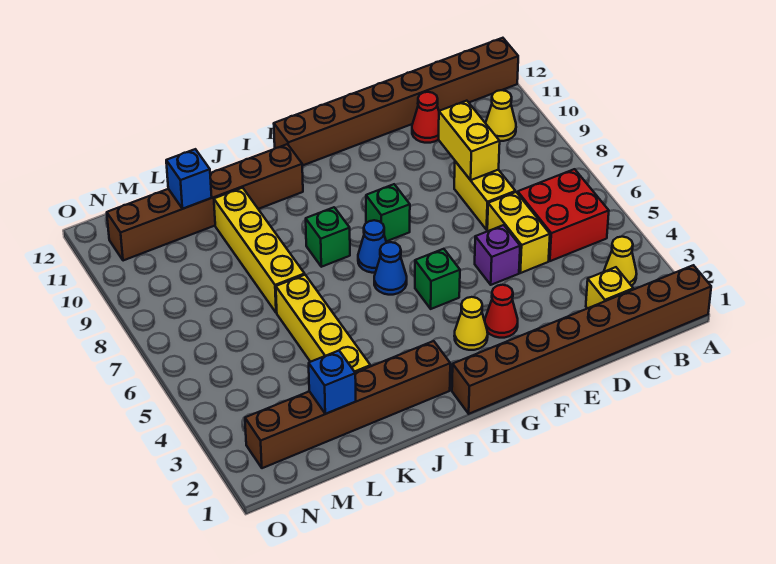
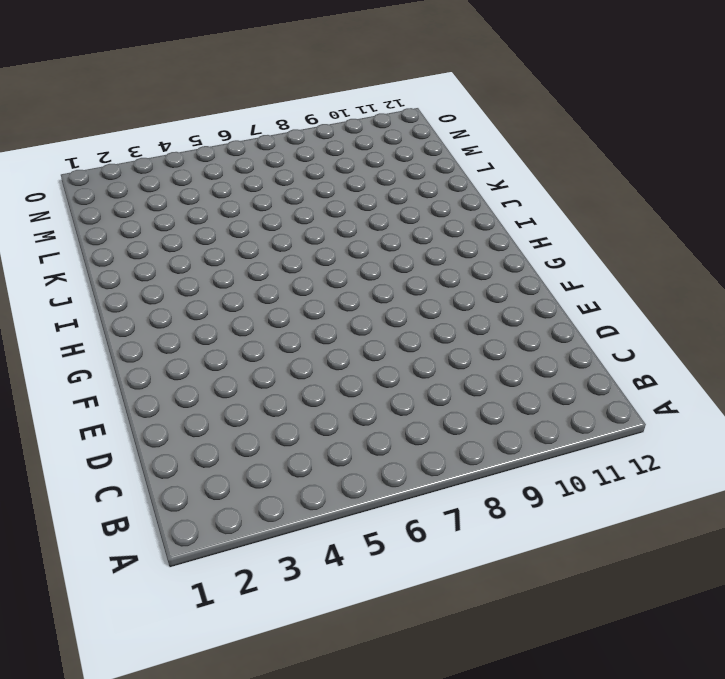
none -> brown brick A1:H1 level 1
none -> brown brick A12:H12 level 1
none -> yellow cone B3 level 1

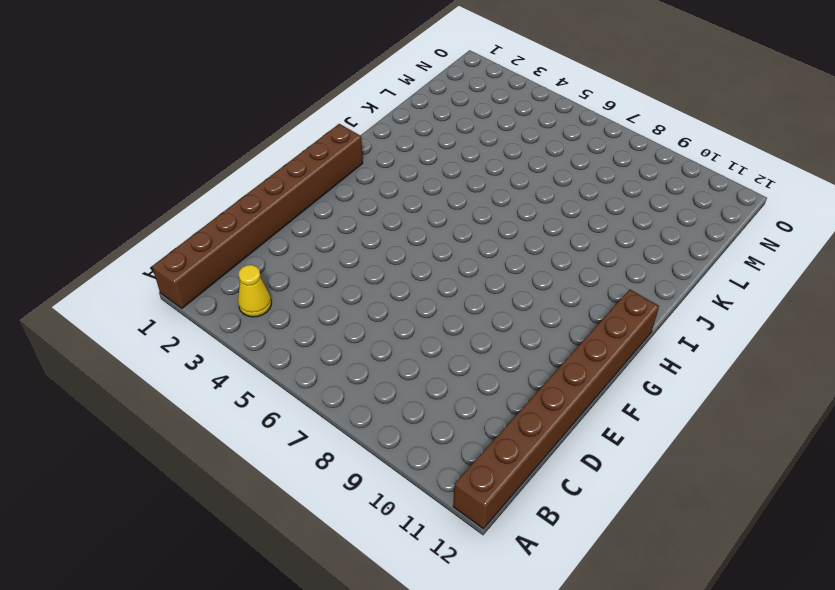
none -> red brick B5:C6 level 1
none -> yellow cone B10 level 1
none -> yellow brick C2 level 1

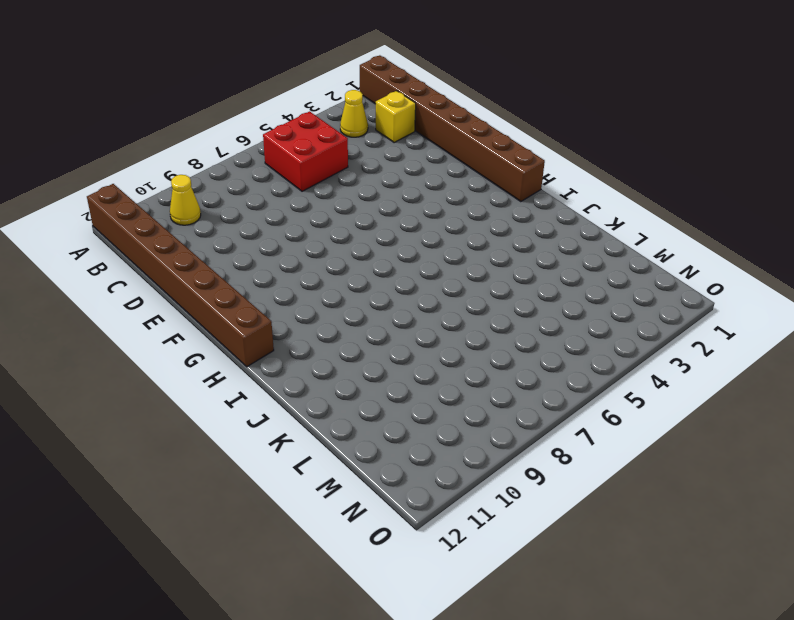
none -> yellow brick D5:D6 level 1
none -> yellow brick D7:D8 level 1
none -> red cone D11 level 1

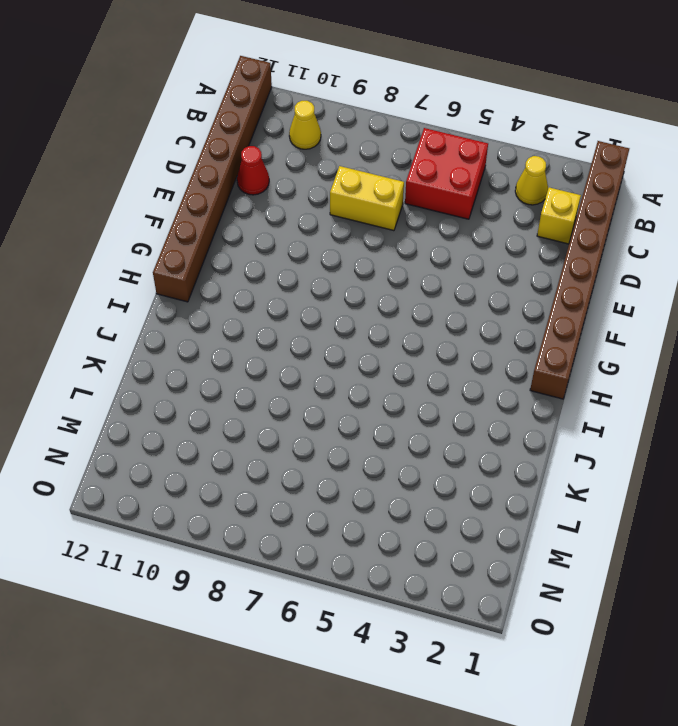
none -> yellow brick D5:D6 level 1
none -> purple brick E5 level 1
none -> red cone F3 level 1

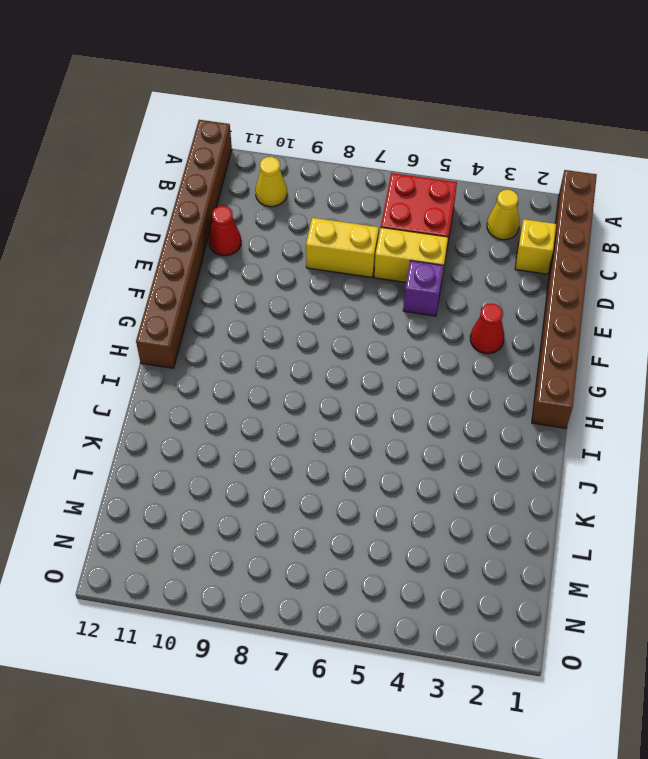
none -> yellow cone G3 level 1
none -> green brick G5 level 1
none -> green brick G8 level 1

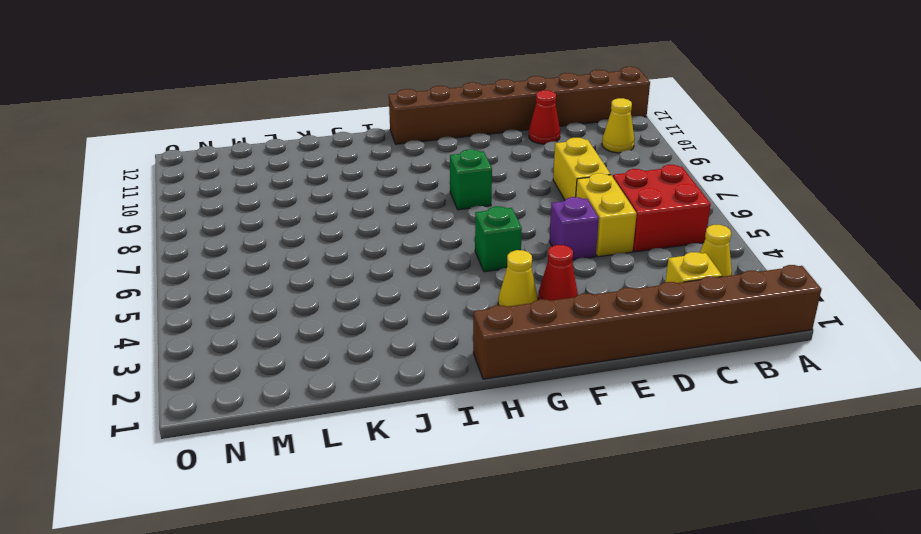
none -> blue cone H6 level 1
none -> blue cone H7 level 1
none -> brown brick I2:N2 level 1

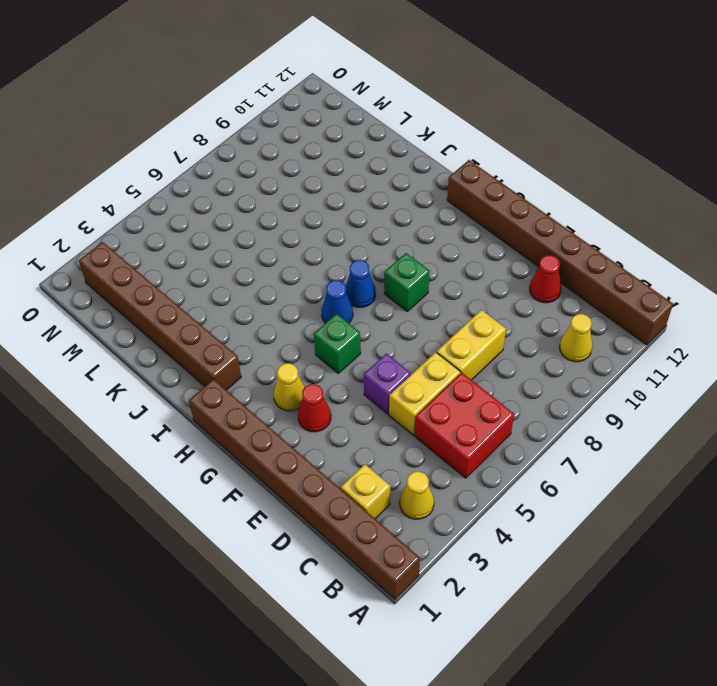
none -> green brick I8 level 1
none -> brown brick I11:N11 level 1
none -> yellow brick K3:K6 level 1

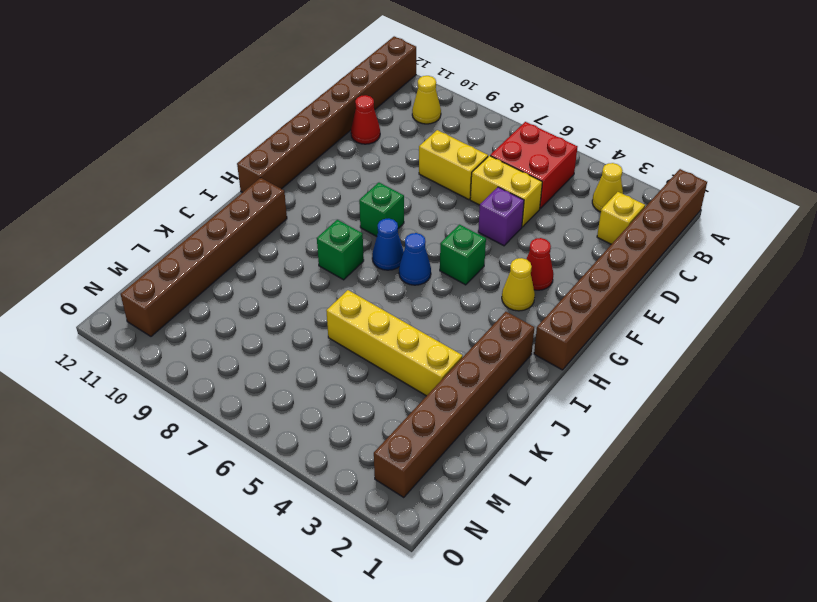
none -> yellow brick K7:K10 level 1
none -> yellow brick D8:D9 level 2
none -> blue brick L2 level 2

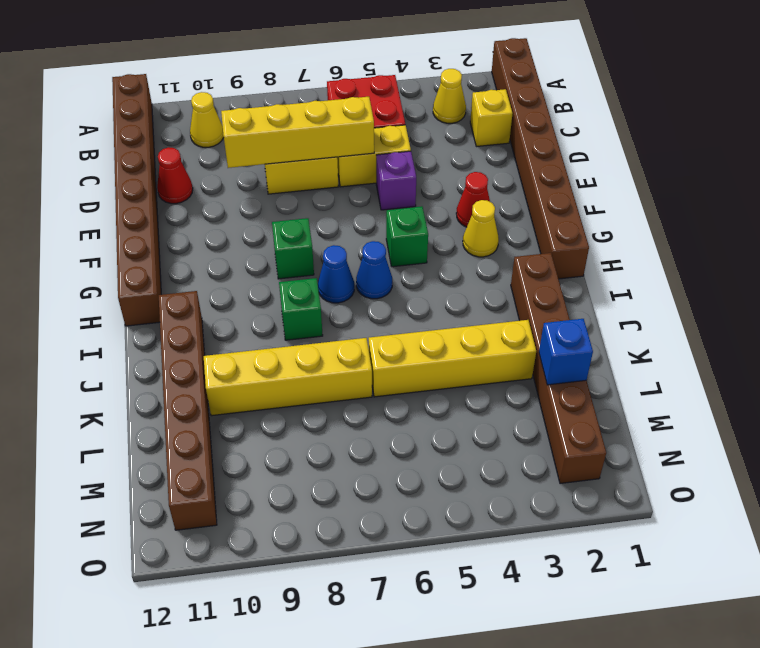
yellow brick D6:D9 level 2 -> yellow brick D8:D9 level 2
none -> blue brick L11 level 2

